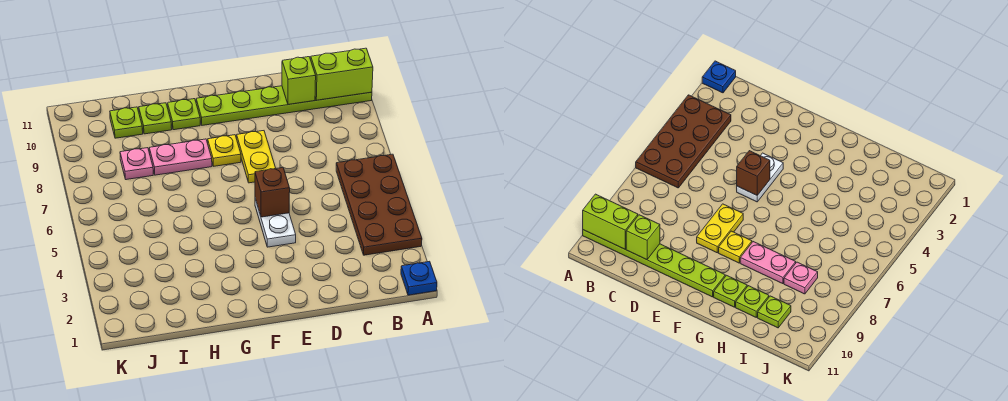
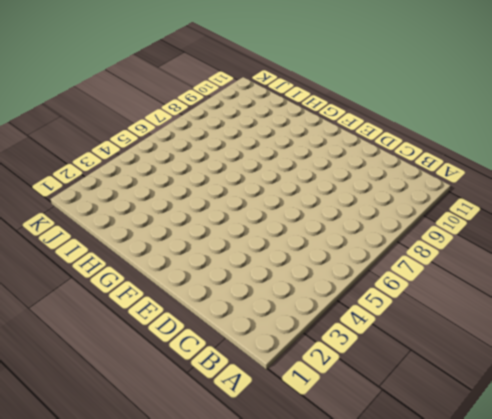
none -> blue plate A1 level 1
none -> brown plate A3:B6 level 1
none -> lime plate A10:F10 level 1

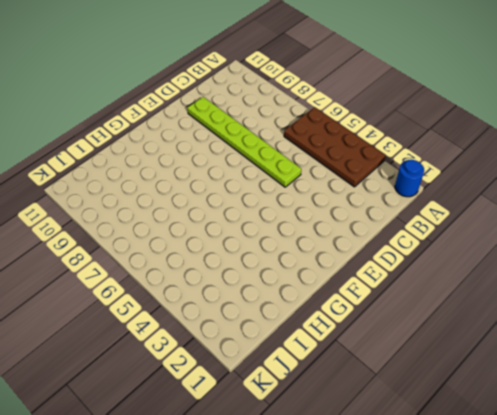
blue round brick A1 level 1 -> blue plate A1 level 1
lime plate D5:D10 level 1 -> lime plate A10:F10 level 1
none -> white plate E4:E5 level 1
none -> yellow plate E7:E8 level 1
none -> yellow plate F8 level 1

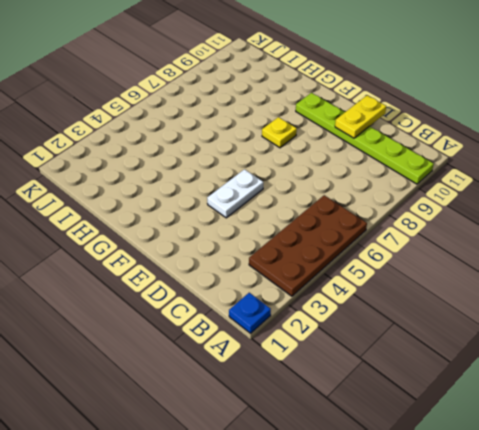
yellow plate D10:D11 level 2 -> yellow plate E7:E8 level 1
none -> pink plate G8:H8 level 1
none -> lime plate G10 level 1
none -> lime plate H10 level 1

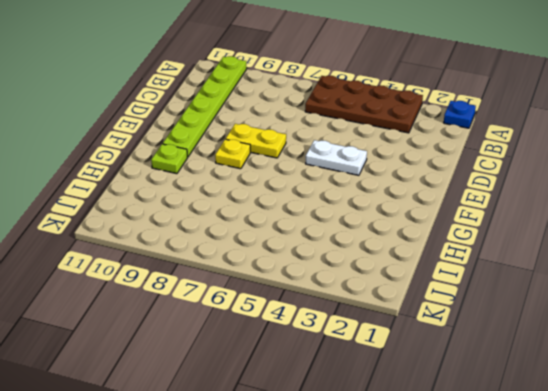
none -> pink plate G8:H8 level 1
none -> lime plate H10 level 1
none -> pink plate I8 level 1

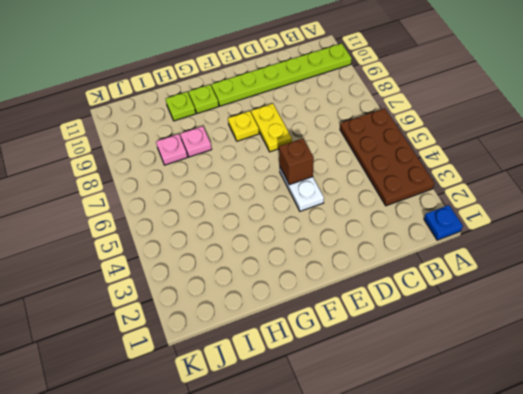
pink plate H8 level 1 -> pink plate G8:H8 level 1
none -> lime plate I10 level 1
none -> lime brick A10:B10 level 2
none -> lime brick C10 level 2

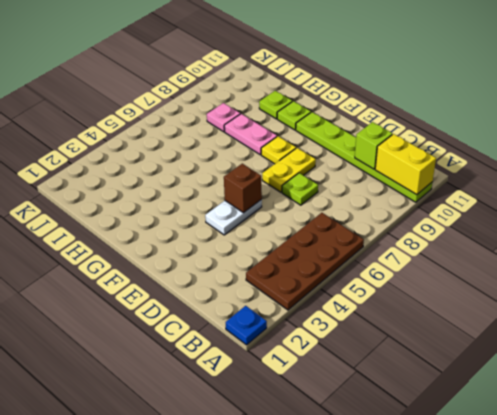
yellow brick A10:B10 level 2 -> lime brick A10:B10 level 2
lime plate D7 level 1 -> lime plate I10 level 1

